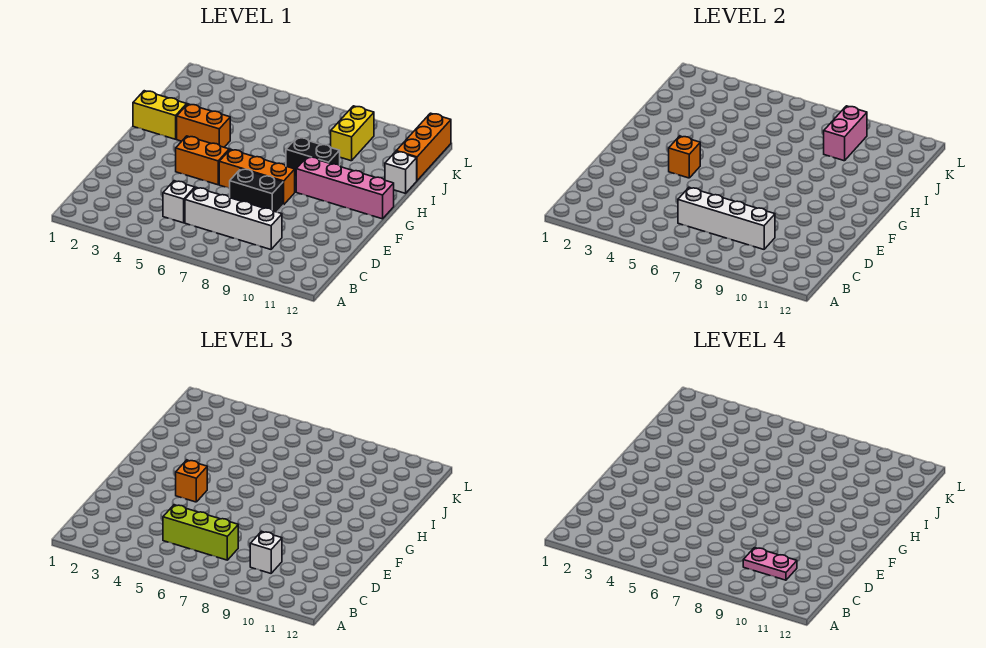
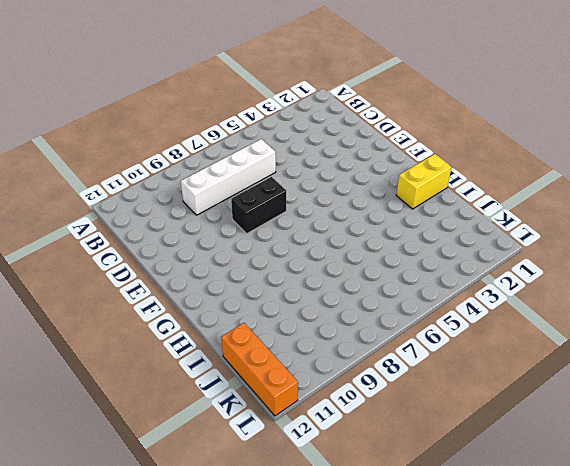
none -> white brick C5 level 1
none -> orange brick F4:F5 level 1
none -> orange brick F6:F8 level 1

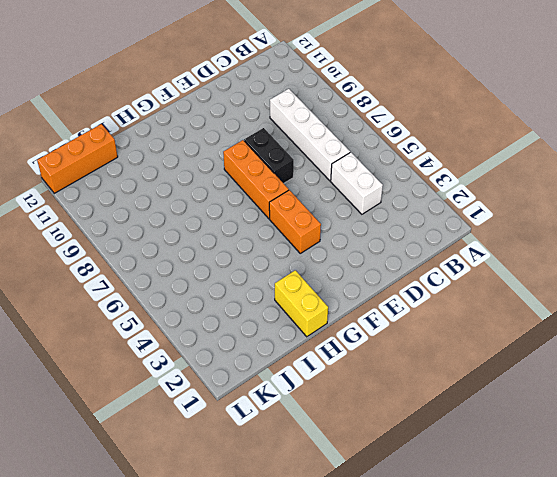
white brick C4:C5 level 1 -> white brick C5 level 1
none -> pink brick G9:G12 level 1
none -> orange brick H3:H4 level 1
none -> black brick H8:H9 level 1

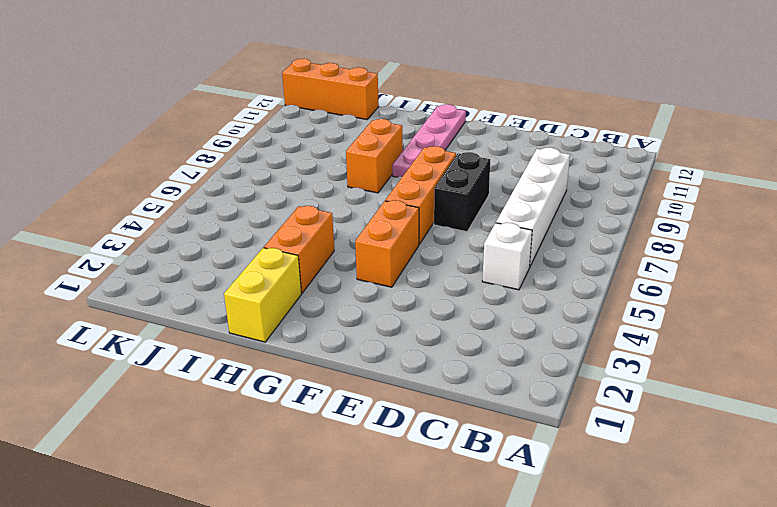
pink plate G9:G12 level 1 -> pink brick G9:G12 level 1
orange brick H8:H9 level 1 -> black brick H8:H9 level 1
none -> white brick I12 level 1
none -> yellow brick J9:K9 level 1
none -> white brick C6:C9 level 2

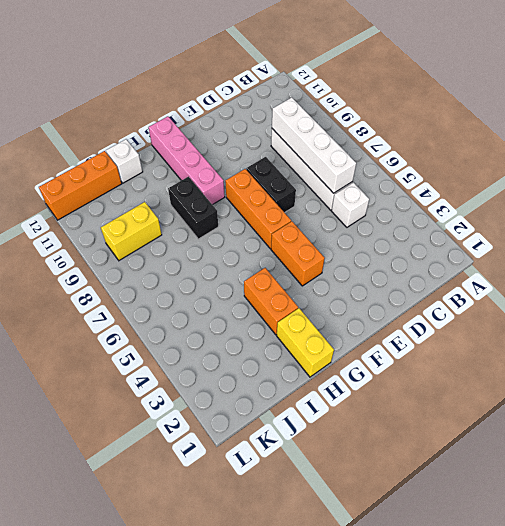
none -> orange brick F4 level 2
none -> pink brick J9:K9 level 2
none -> lime brick C5:C7 level 3

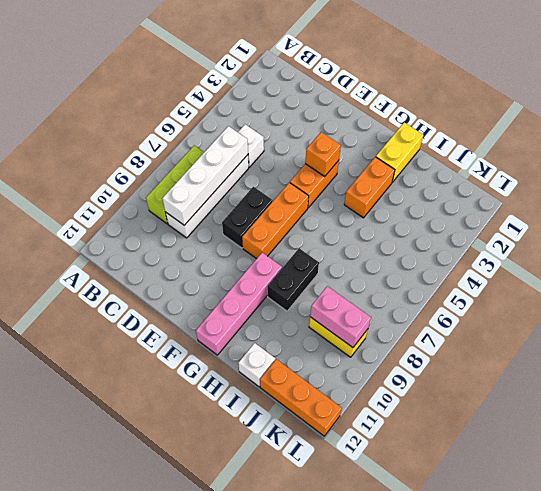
lime brick B7:B9 level 1 -> lime brick C5:C7 level 3
none -> white brick C9 level 3
none -> orange brick F4 level 3
none -> pink plate C9:C10 level 4

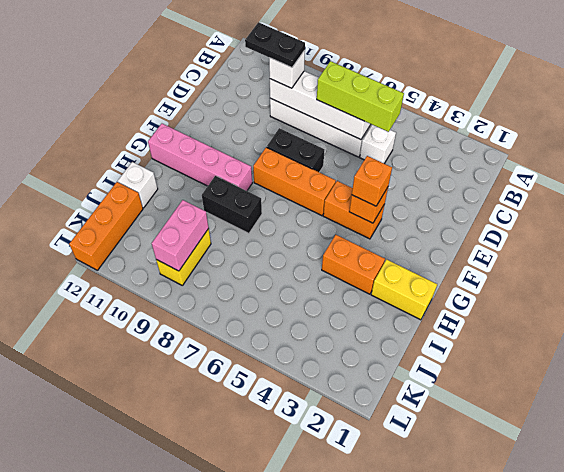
black plate C9:C10 level 4 -> pink plate C9:C10 level 4

